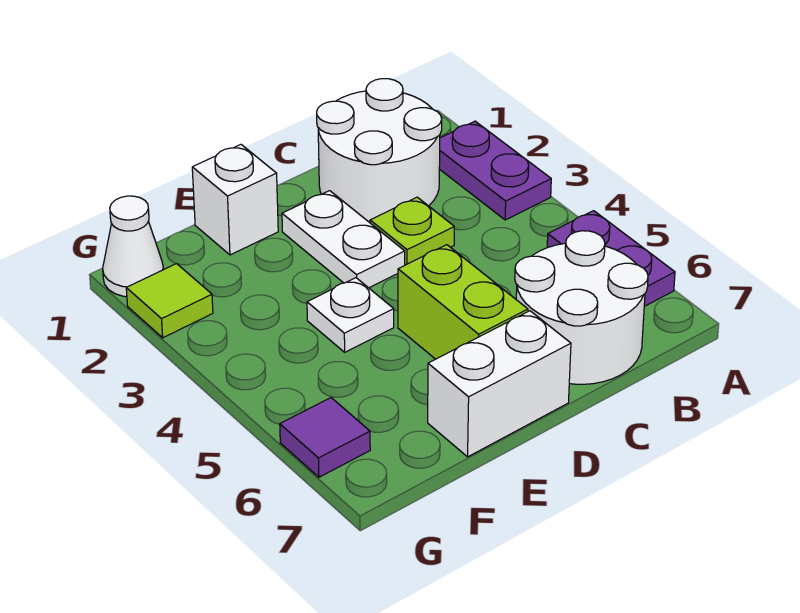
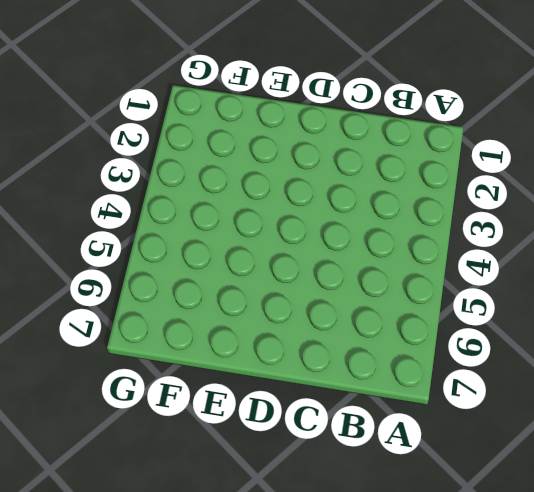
none -> purple plate A2:A3 level 1
none -> purple plate A5:A6 level 1
none -> white round brick B1:C2 level 1

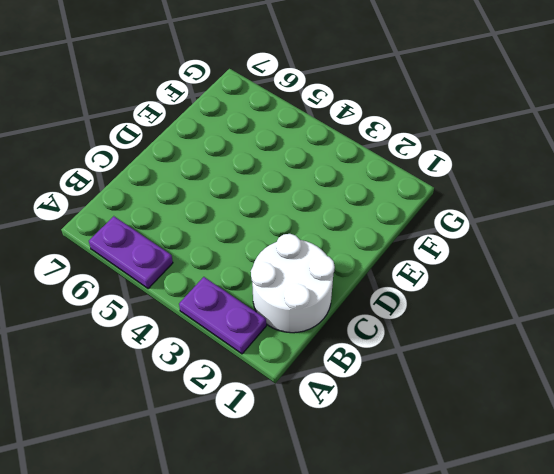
none -> white round brick B6:C7 level 1
none -> lime plate C3 level 1
none -> white plate D2:D3 level 1

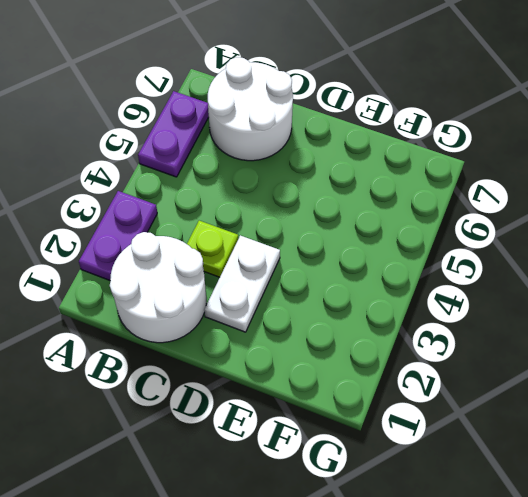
none -> lime brick D5:D6 level 1
none -> white brick D7:E7 level 1
none -> white brick E1 level 1

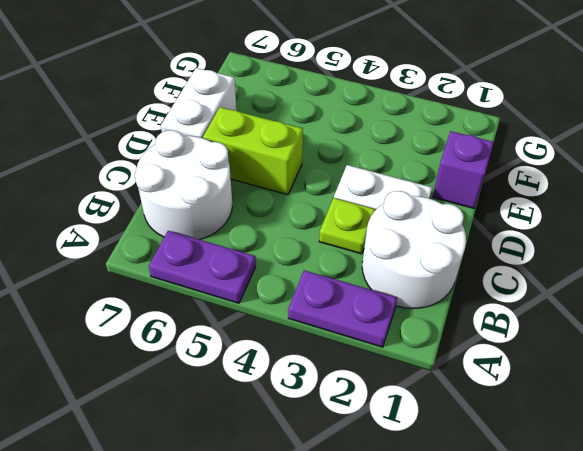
purple brick E1 level 1 -> white brick E1 level 1
none -> white plate E4 level 1
none -> white cone G1 level 1
none -> lime tile G2 level 1

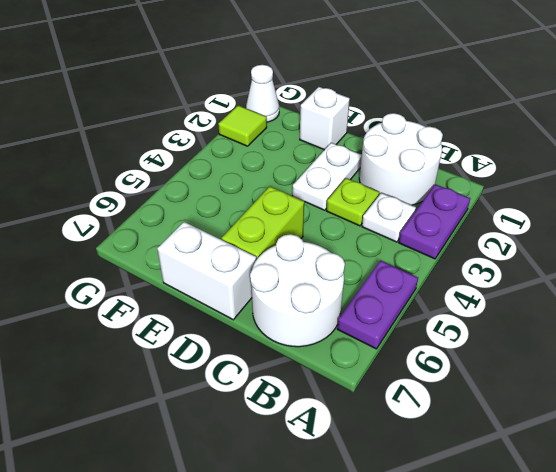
white plate B3 level 1 -> white plate E4 level 1
none -> purple tile G6 level 1

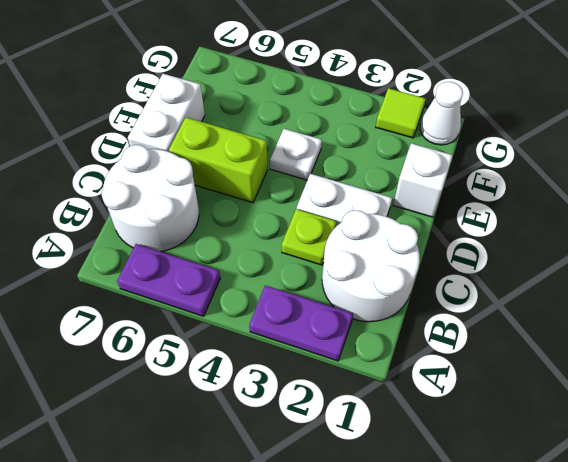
none -> purple tile G6 level 1

